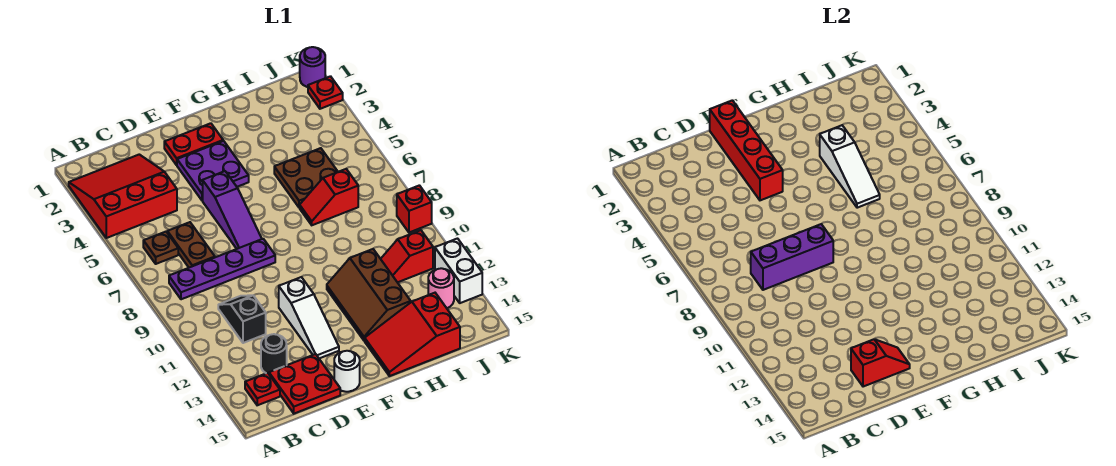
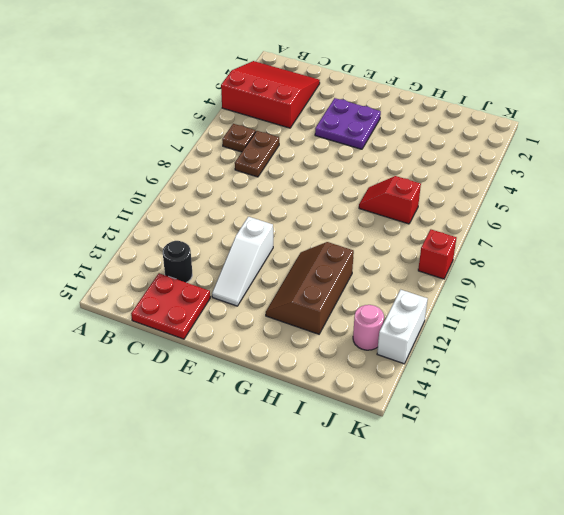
none -> purple plate B8:E8 level 1
none -> red plate B14 level 1
none -> black slope C10:C11 level 1 top 11

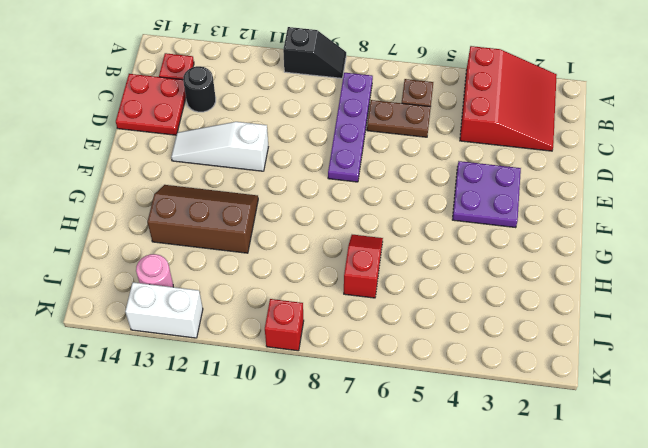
black slope A9:A10 level 1 top 10 -> black slope C10:C11 level 1 top 11
none -> red plate E2:F2 level 1
none -> purple slope E5:E7 level 1 top 5
none -> white round brick E15 level 1

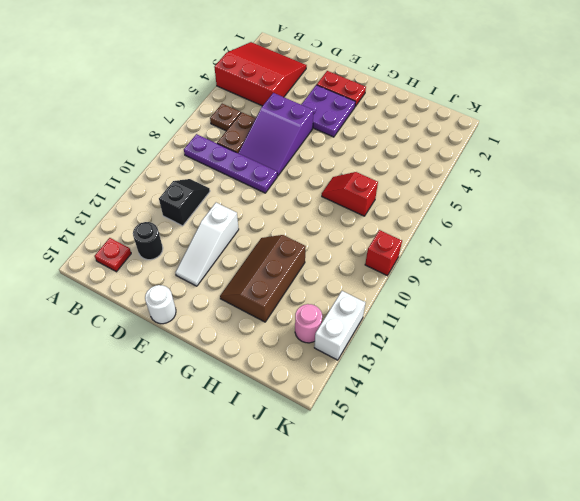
purple slope D5:E7 level 1 top 5 -> purple slope E5:E7 level 1 top 5
none -> red plate C14:D15 level 1
none -> red slope G14:I15 level 1 top I
none -> brown plate H5:I6 level 1

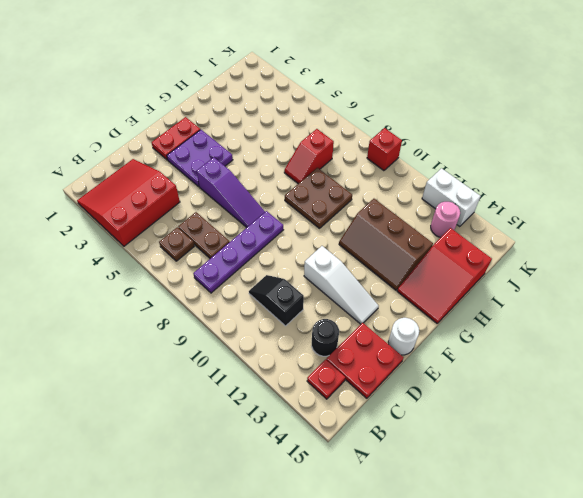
brown plate G8:H9 level 1 -> brown plate H5:I6 level 1
none -> red slope I11:J11 level 1 top J
none -> purple round brick K1 level 1
none -> red plate K2 level 1

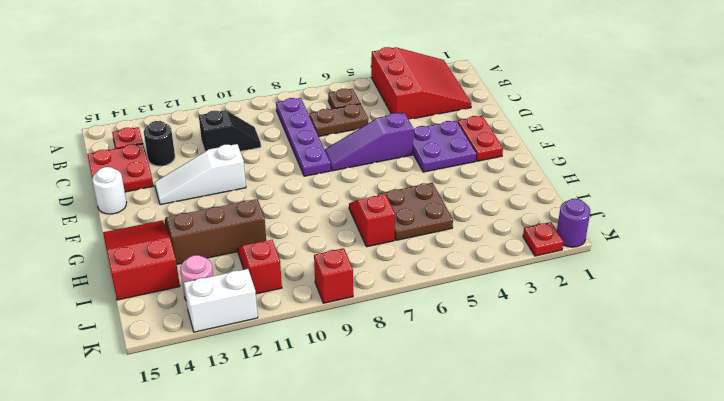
none -> purple brick C8:E8 level 2
none -> red slope D14:E14 level 2 top D
none -> red brick E1:E4 level 2

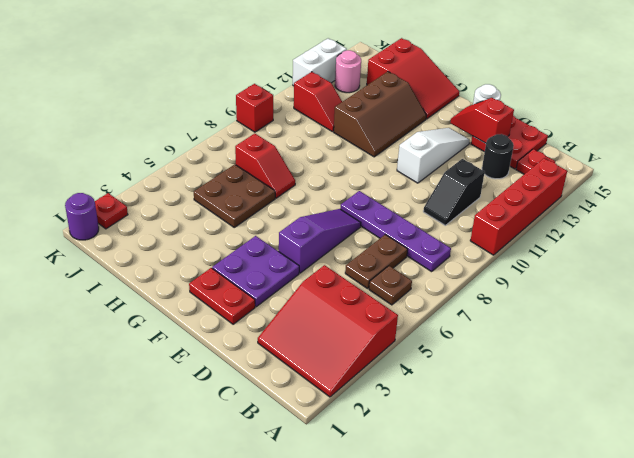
red brick A10:A13 level 1 -> red brick E1:E4 level 2
none -> purple brick C8:E8 level 2
none -> white slope H4:H6 level 2 top 4

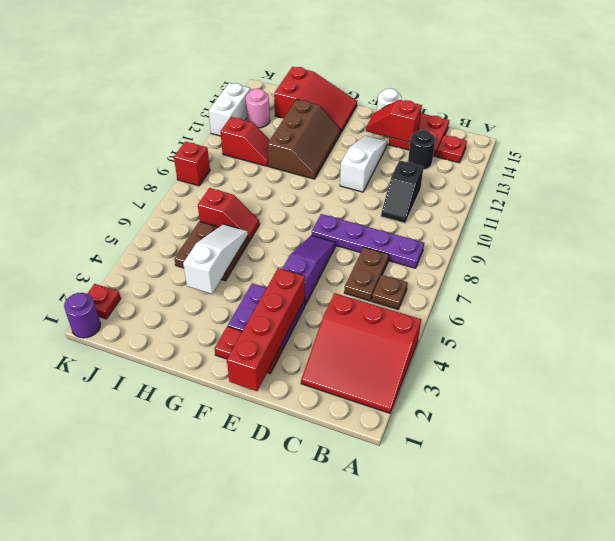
none -> purple brick C8:E8 level 2

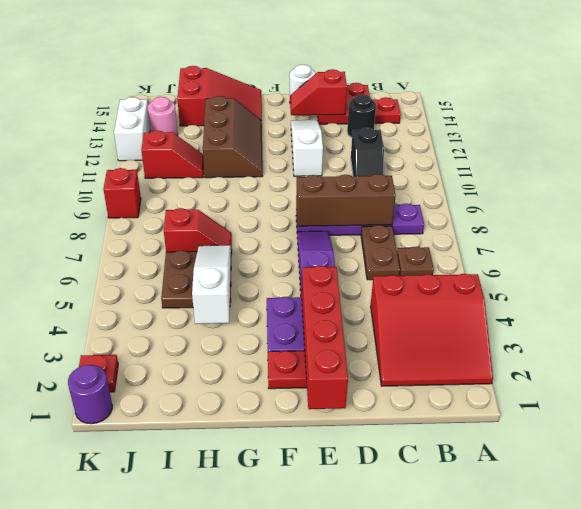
brown brick C8:E8 level 2 -> purple brick C8:E8 level 2

